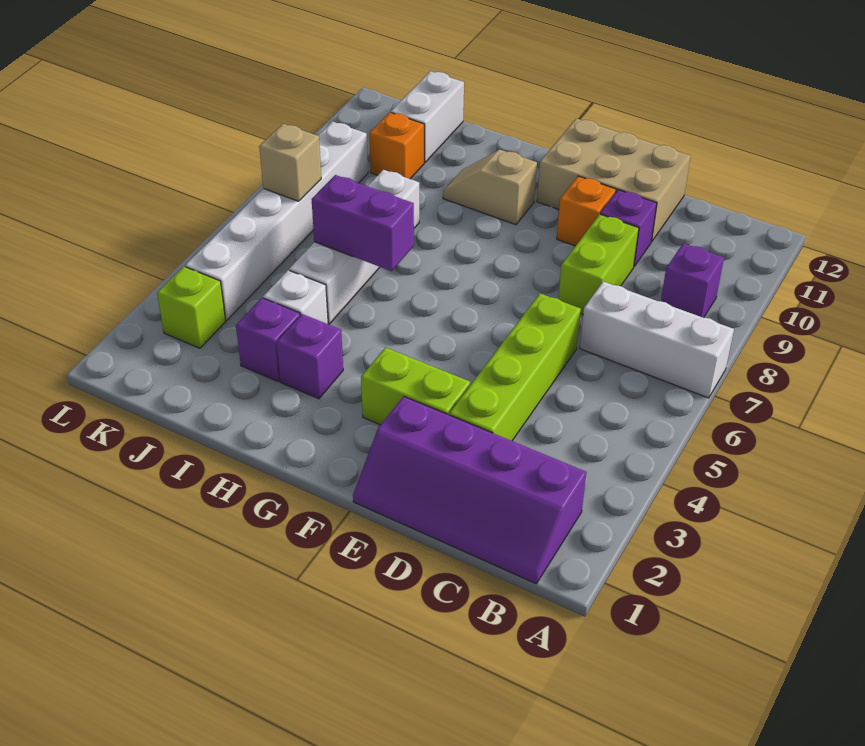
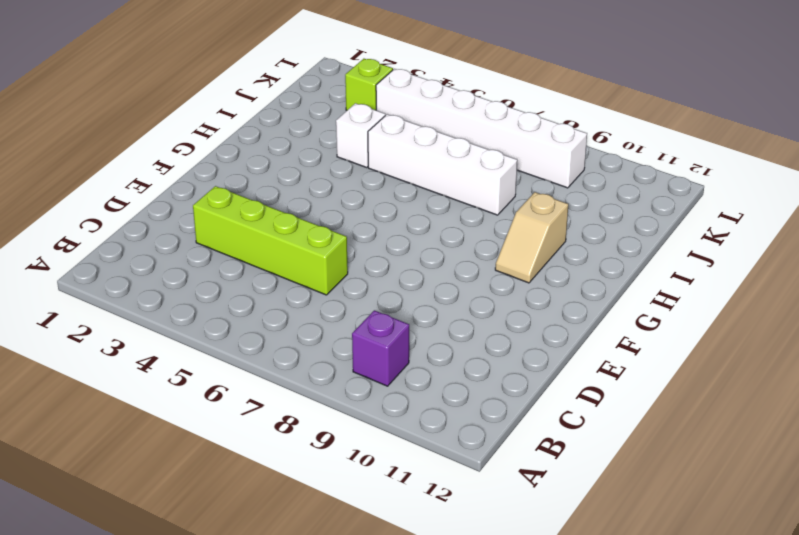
tan slope G10:H10 level 1 top H -> tan slope G10:H10 level 1 top G
none -> white brick A7:C7 level 1
none -> purple slope B1:E2 level 1 top 2
none -> lime brick D8:D9 level 1

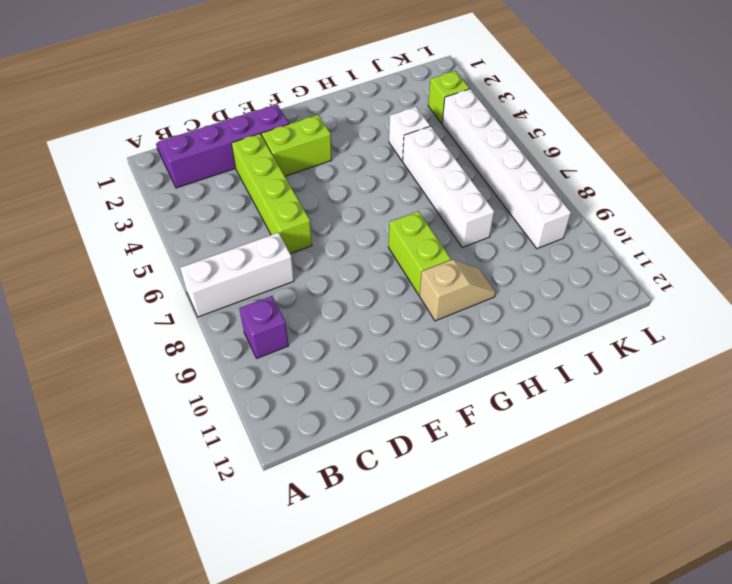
lime brick G8:G9 level 1 -> lime brick D8:D9 level 1
none -> purple brick D10 level 1
none -> tan brick D11:F12 level 1
none -> orange brick E10 level 1

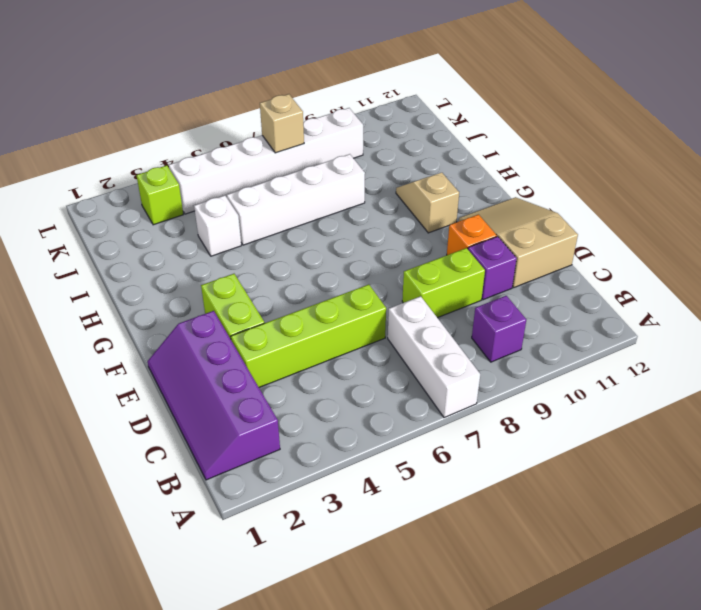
tan slope D11:F12 level 1 top D -> tan brick D11:F12 level 1
none -> purple brick H3 level 1
none -> purple brick I3 level 1
none -> orange brick J10 level 1

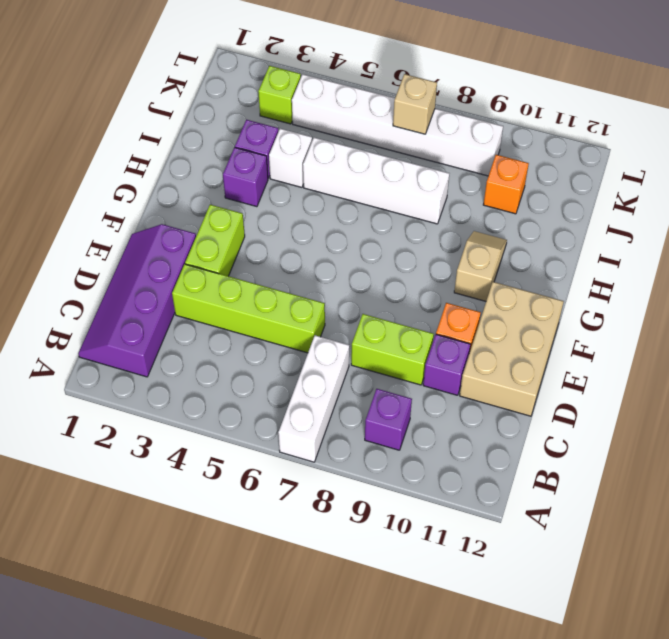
none -> white brick J11:J12 level 1
none -> purple brick H6:I6 level 2

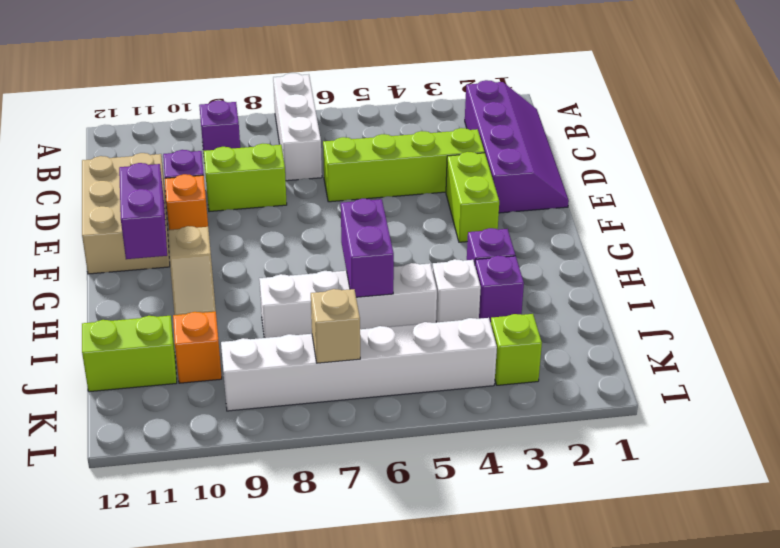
purple brick F11:G11 level 2 -> none
lime brick J11:J12 level 1 -> white brick J11:J12 level 1

